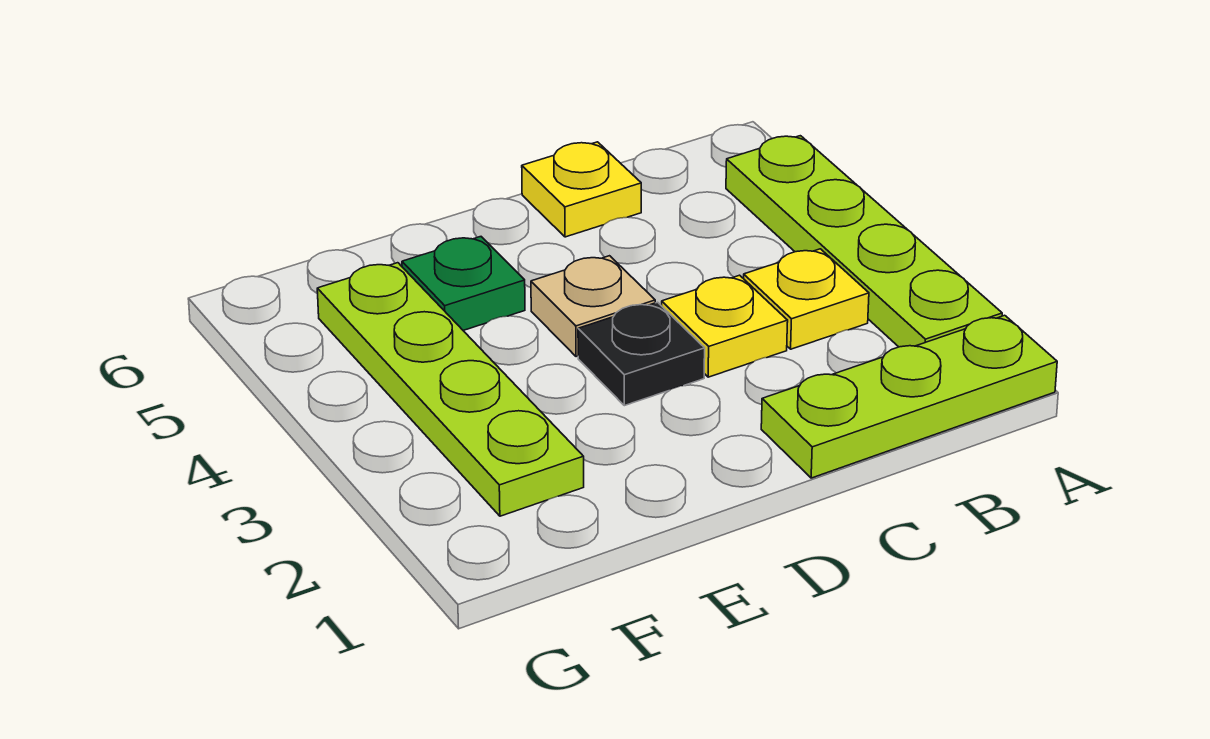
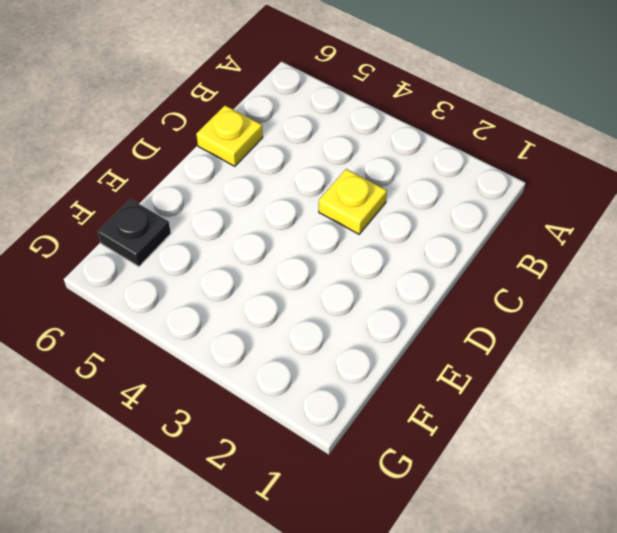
black plate F6 level 1 -> black plate D3 level 1
none -> lime plate A1:C1 level 1
none -> lime plate A2:A5 level 1

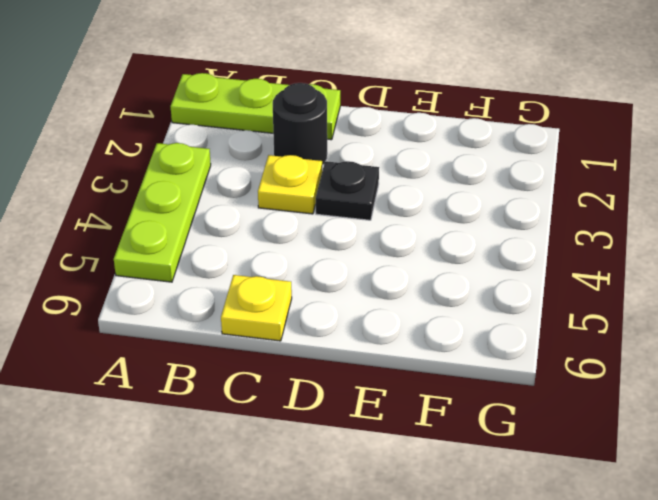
lime plate A3:A5 level 1 -> lime plate A2:A5 level 1
black round brick C2 level 1 -> none
none -> yellow plate B3 level 1
none -> tan plate D4 level 1

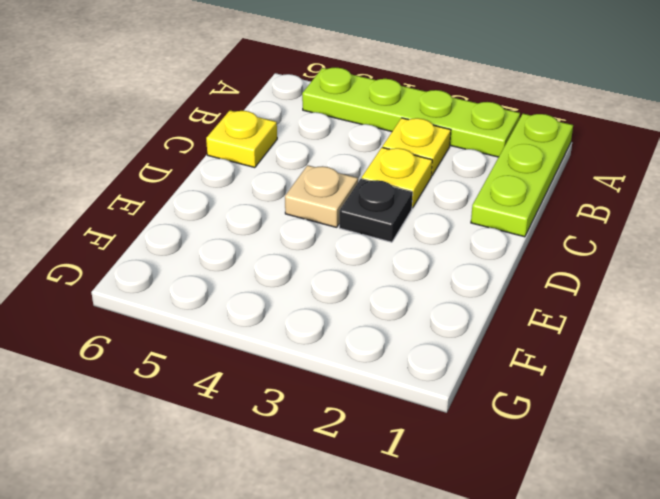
none -> green plate E5 level 1
none -> lime plate F2:F5 level 1

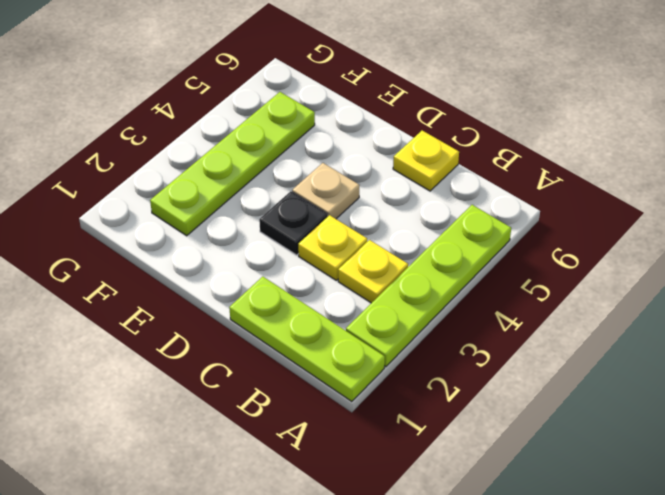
none -> green plate E5 level 1

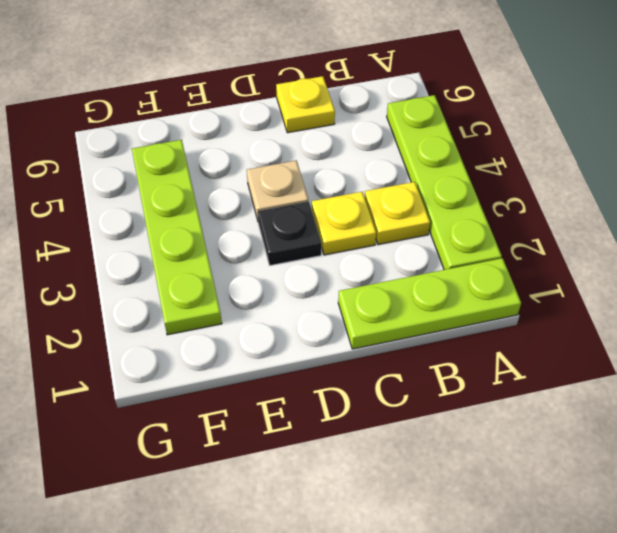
none -> green plate E5 level 1

